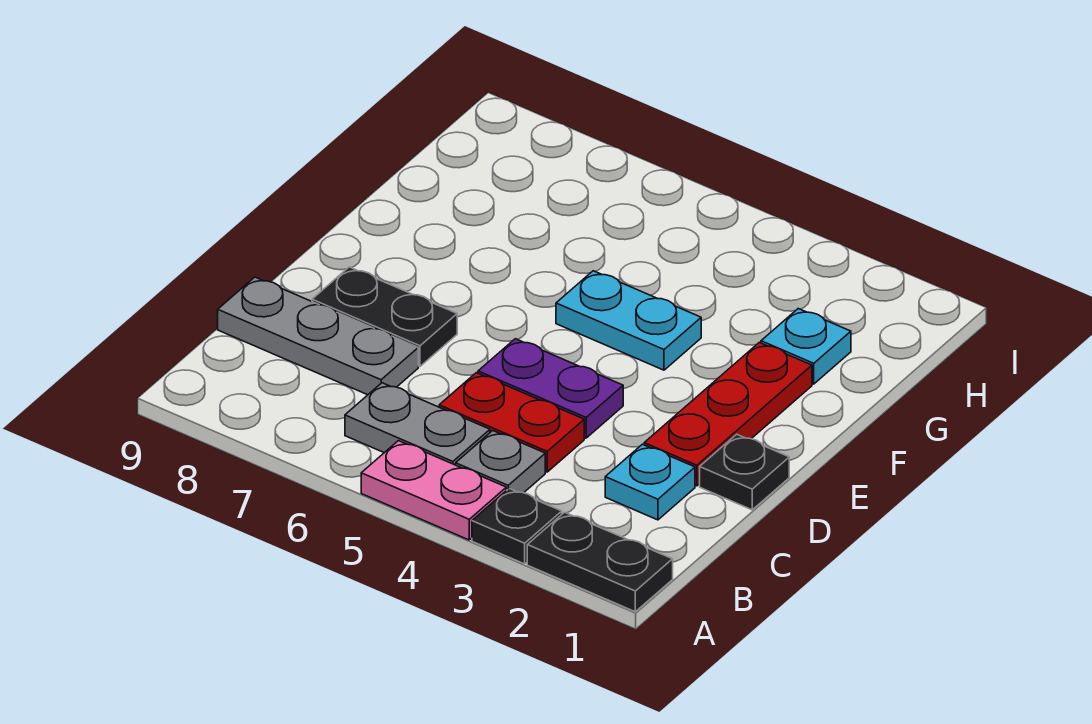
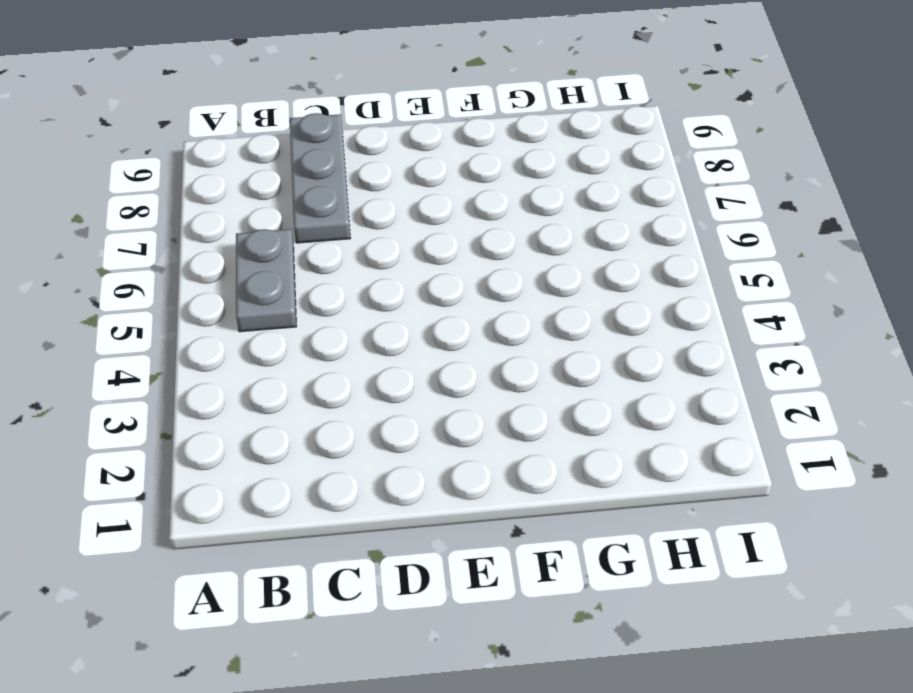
none -> black plate A1:A2 level 1
none -> black plate A3 level 1
none -> pink plate A4:A5 level 1

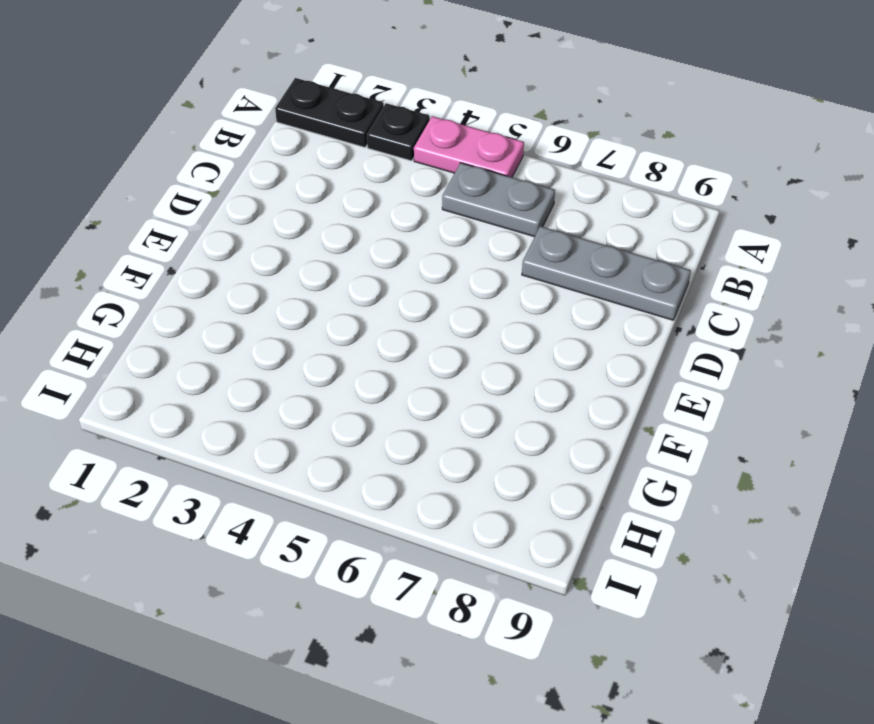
none -> grey plate B4 level 1
none -> cyan plate C2 level 1
none -> red plate C4:C5 level 1

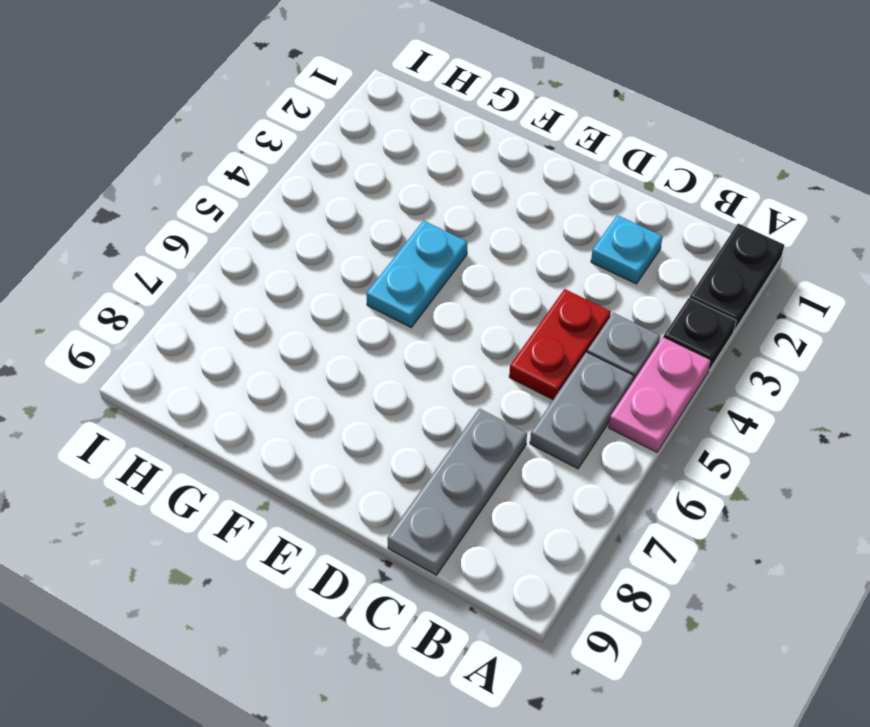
none -> black plate D1 level 1
none -> red plate D2:F2 level 1
none -> purple plate D4:D5 level 1

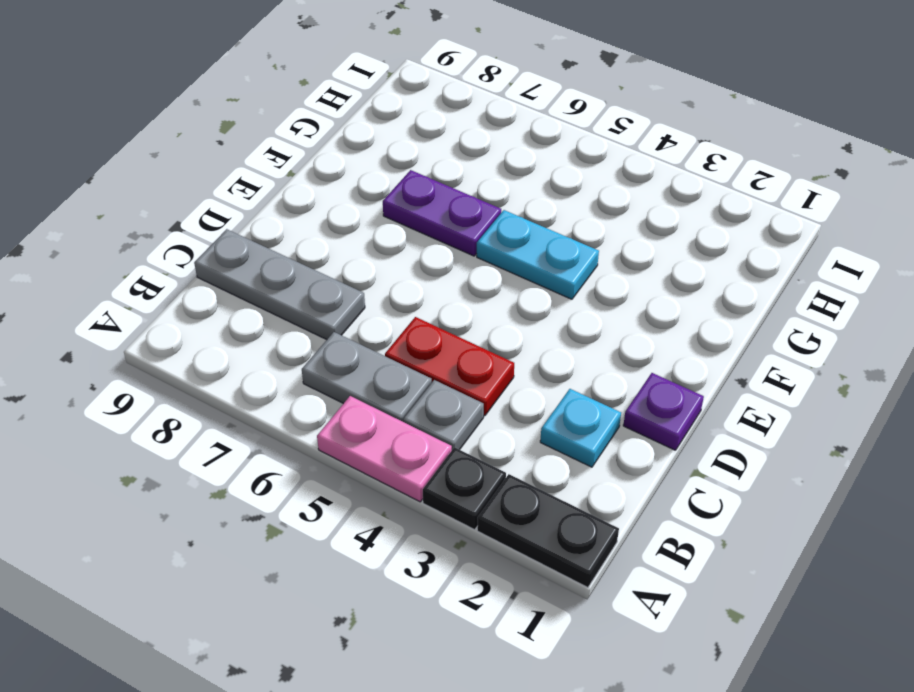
purple plate D1 level 1 -> black plate D1 level 1
purple plate F6:F7 level 1 -> purple plate D4:D5 level 1
none -> red plate D2:F2 level 1
none -> black plate D7:D8 level 1
none -> cyan plate G2 level 1

